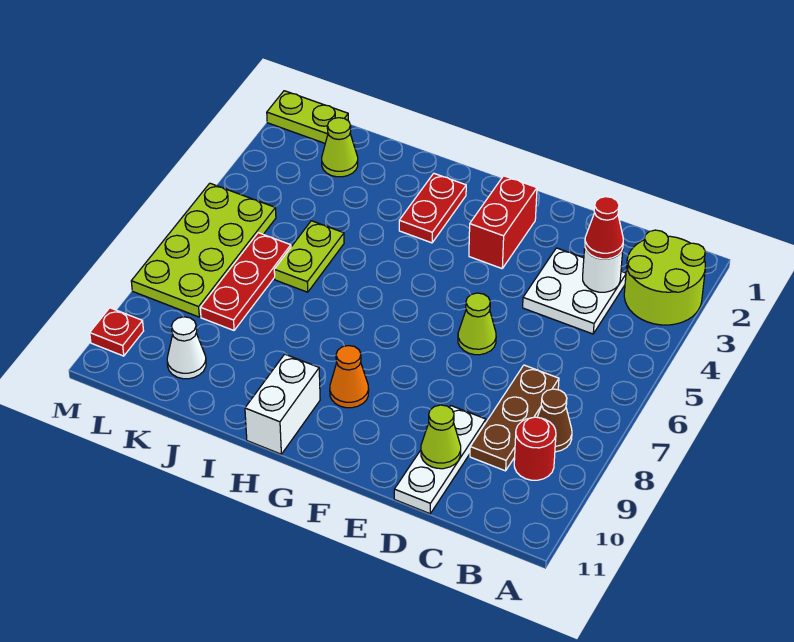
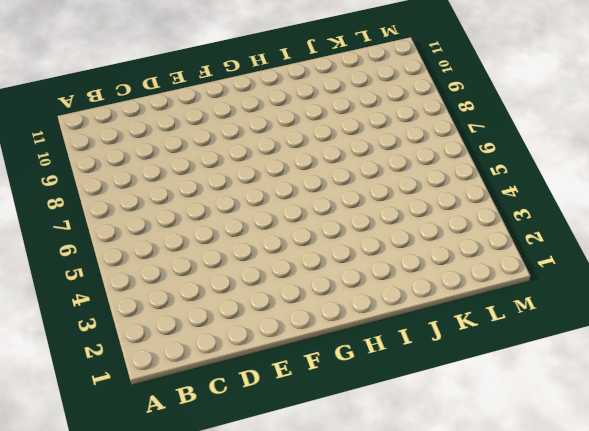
none -> lime round brick A2:B3 level 1
none -> brown cone B8 level 1
none -> red round brick B9 level 1

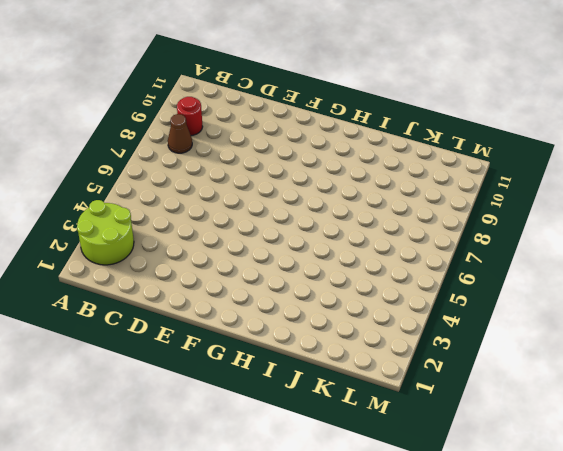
none -> white plate C3:D4 level 1
none -> brown plate C7:C9 level 1
none -> white plate D9:D11 level 1

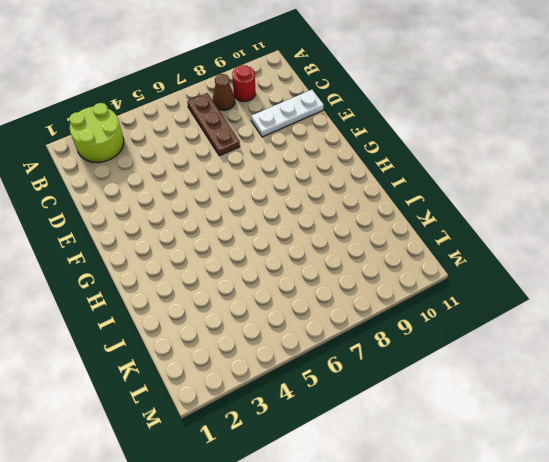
brown plate B7:D7 level 1 -> brown plate C7:C9 level 1
none -> white plate C3:D4 level 1
none -> lime cone E6 level 1
none -> red brick F2:F3 level 1

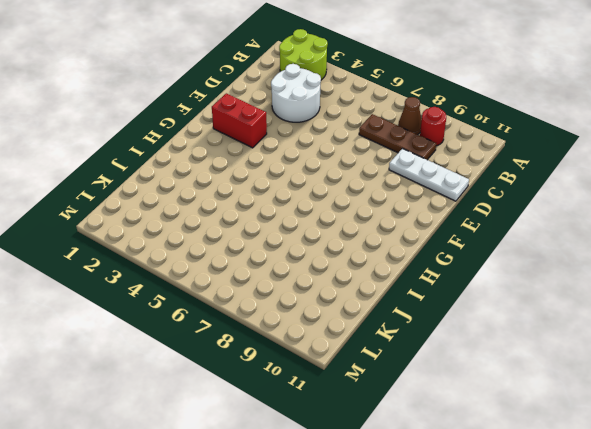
white round brick C3:D4 level 1 -> white plate C3:D4 level 1
none -> lime cone E6 level 1
none -> orange cone G9 level 1
none -> red plate H2:H3 level 1

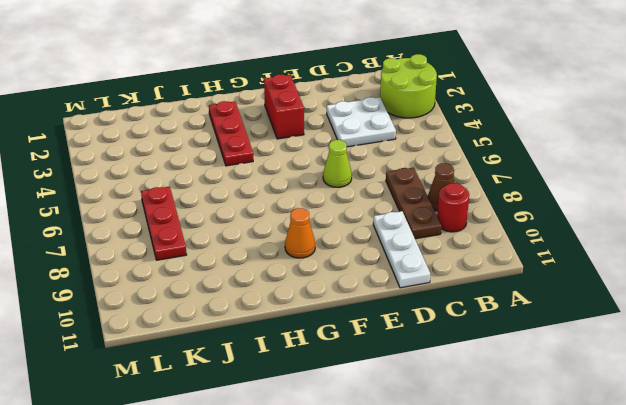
red plate H2:H4 level 1 -> red plate H2:H3 level 1
none -> white brick H10:H11 level 1
none -> lime plate J5:J6 level 1
none -> lime cone K2 level 1

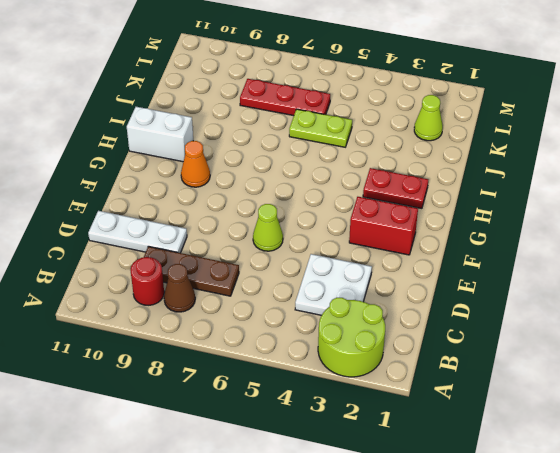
none -> white cone K10 level 1
none -> lime plate L1:M1 level 1
none -> lime plate L5:M8 level 1

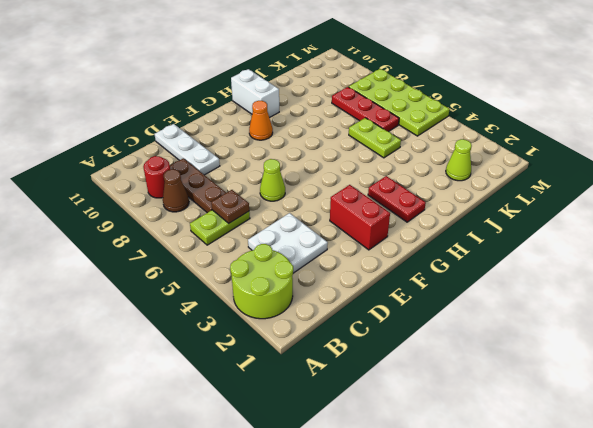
lime plate B6:C6 level 1 -> lime plate L1:M1 level 1
brown plate C6 level 2 -> none
none -> white cone K10 level 1
none -> red plate M10 level 1
none -> white round brick C3 level 2

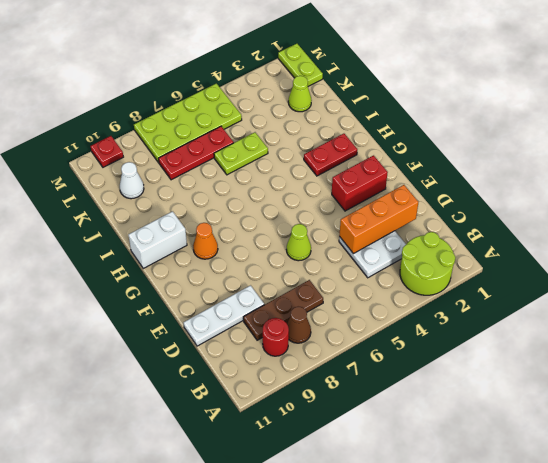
orange brick D2:D4 level 2 -> none
none -> white round brick C3 level 2
none -> lime cone D10 level 2
none -> red cone C3 level 3

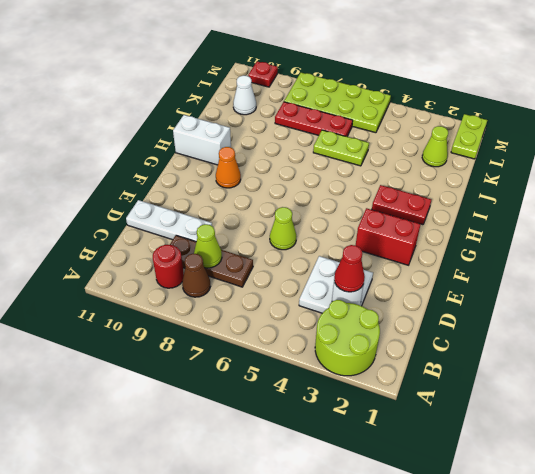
lime cone C8 level 2 -> lime cone D10 level 2

